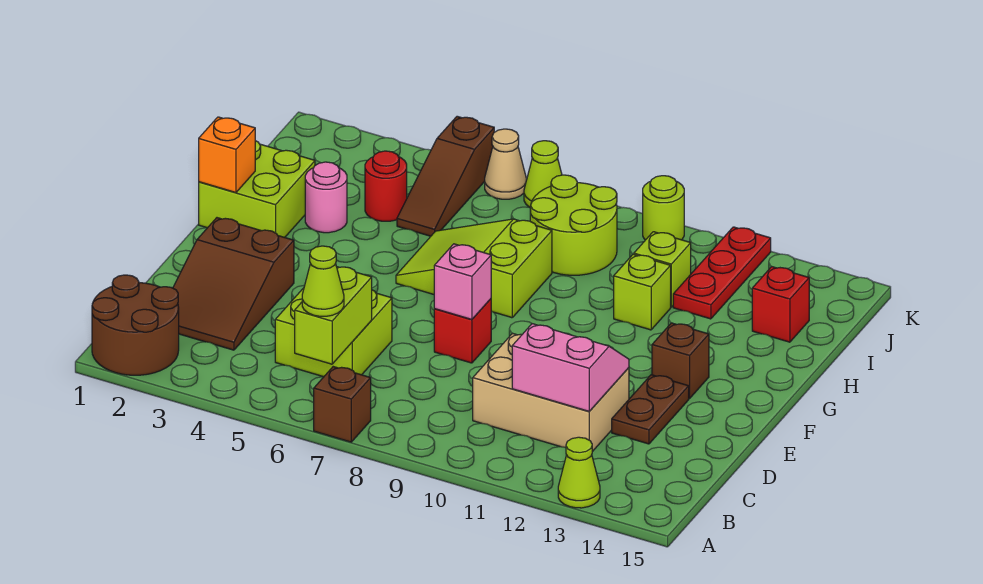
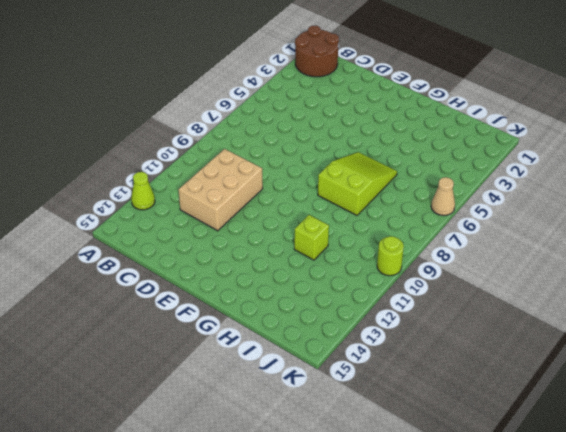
none -> brown brick A7 level 1
none -> brown slope C2:E3 level 1 top E
none -> lime brick C5:D6 level 1

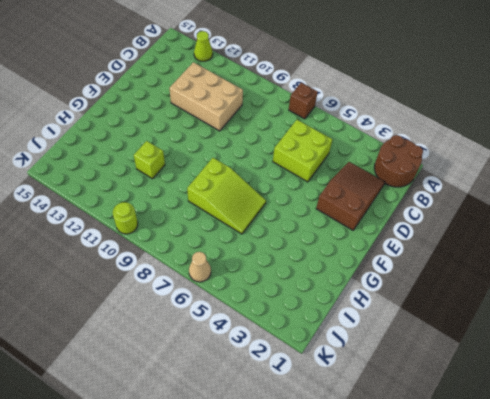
none -> brown plate D13:E13 level 1
none -> red brick E8 level 1
none -> brown brick F13 level 1

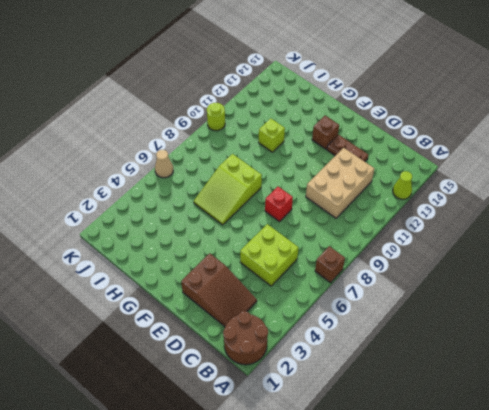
none -> lime brick G1:H2 level 1
none -> pink round brick H3 level 1
none -> red round brick I4 level 1

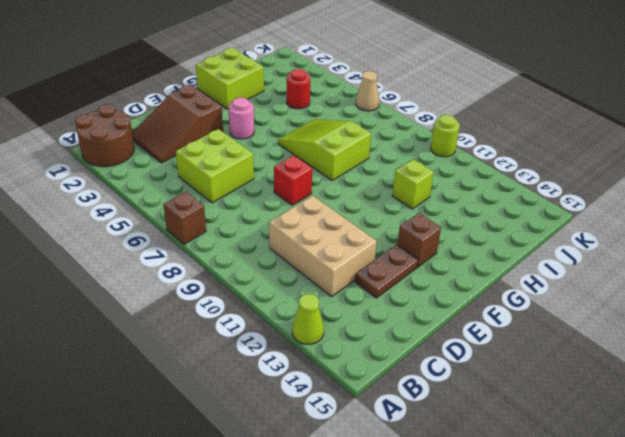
pink round brick F4 level 1 -> pink round brick H3 level 1
none -> brown slope I5:K5 level 1 top K
none -> lime round brick I8:J9 level 1
none -> lime brick I11 level 1

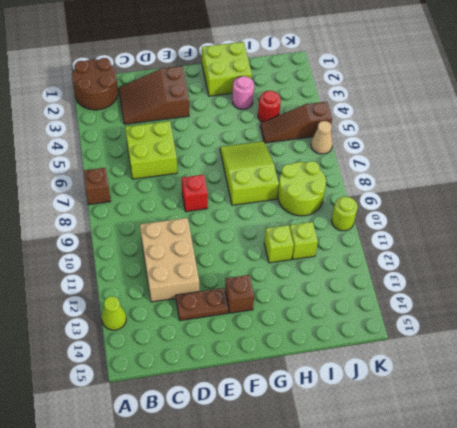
none -> red plate I12:K12 level 1
none -> red brick I14 level 1
none -> lime cone K7 level 1

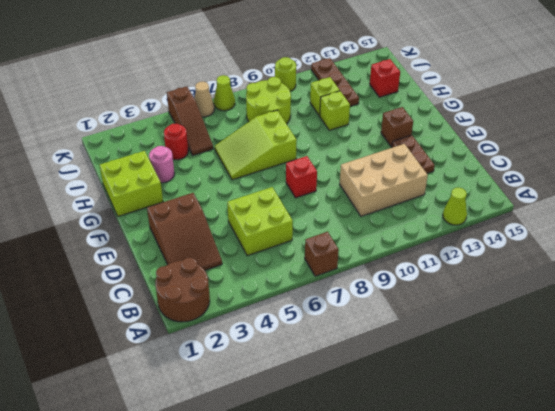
brown plate I12:K12 level 1 -> red plate I12:K12 level 1
none -> lime brick B6:C6 level 2
none -> pink slope C11:D12 level 2 top C
none -> pink brick E8 level 2

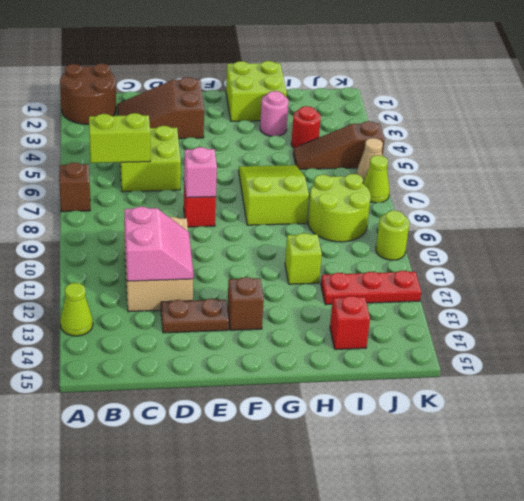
none -> lime brick I11 level 1
none -> orange brick G1 level 2
none -> lime cone B6 level 3

